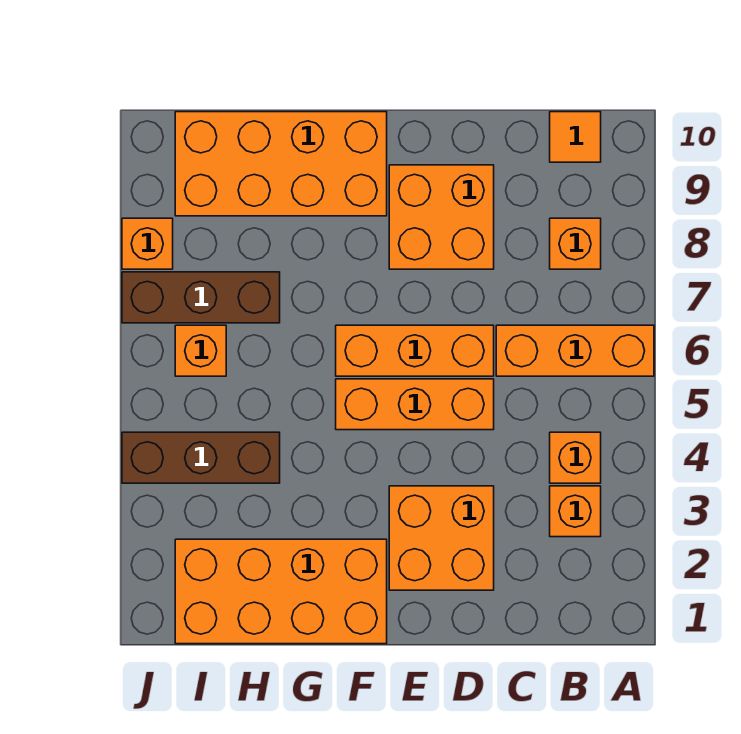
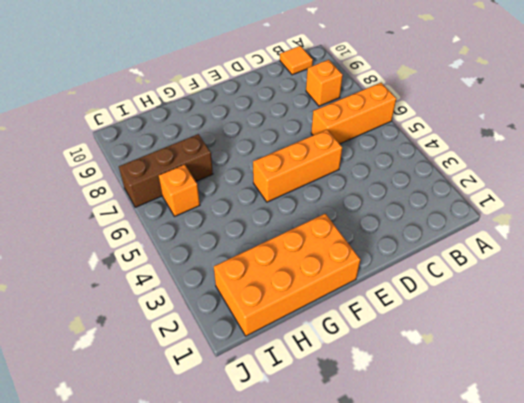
none -> orange brick B3 level 1
none -> orange brick B4 level 1
none -> orange brick D2:E3 level 1

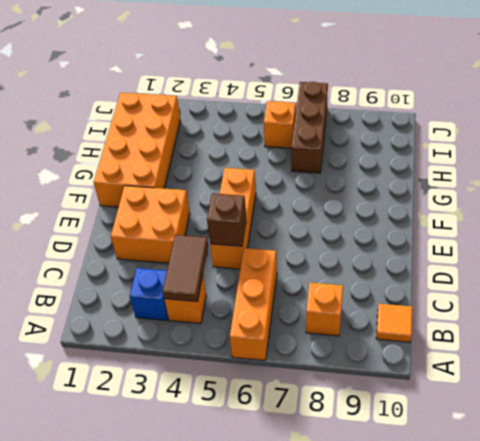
blue brick B3 level 1 -> orange brick B3 level 1
brown tile B4:C4 level 2 -> none
brown brick D5 level 2 -> none
none -> orange brick D6:F6 level 1
none -> orange brick D8:E9 level 1
none -> orange brick F9:I10 level 1

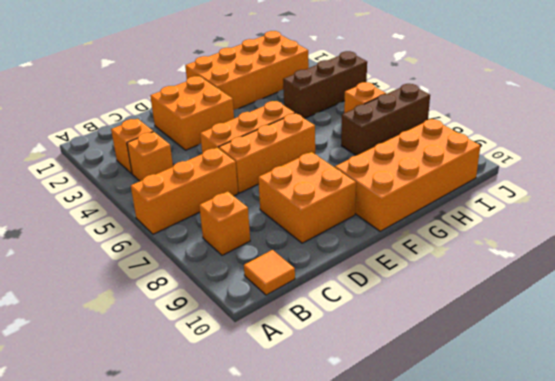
none -> orange brick J8 level 1

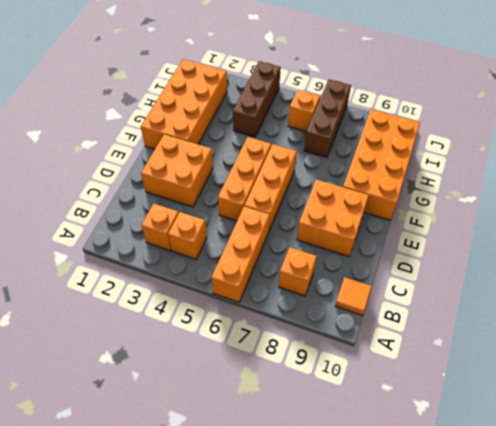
none -> orange brick J8 level 1

